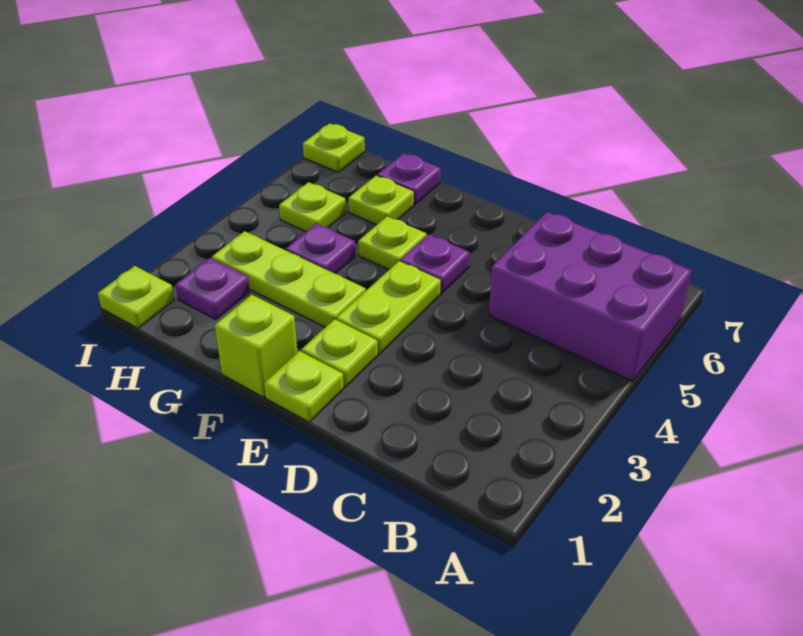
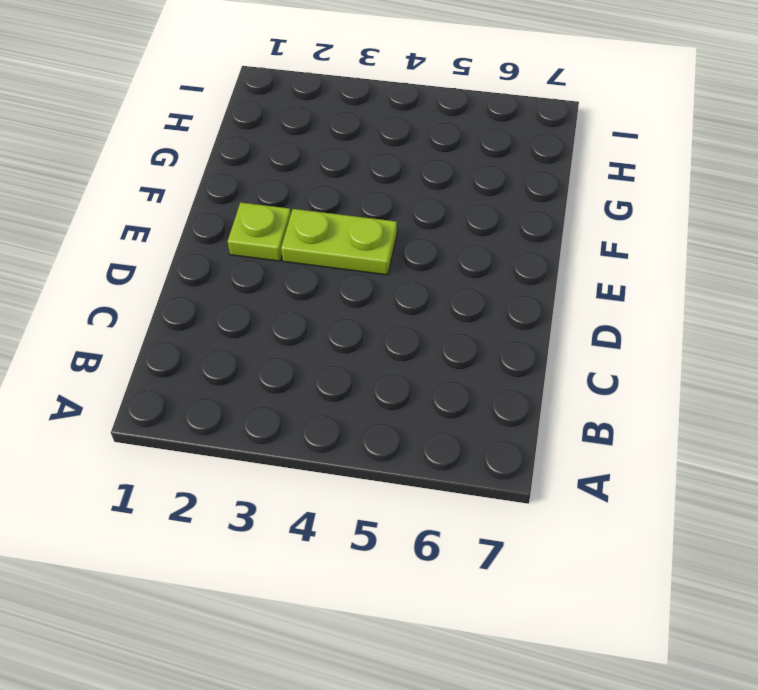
none -> purple brick A5:C6 level 1
none -> lime plate E1 level 1
none -> purple plate E5 level 1

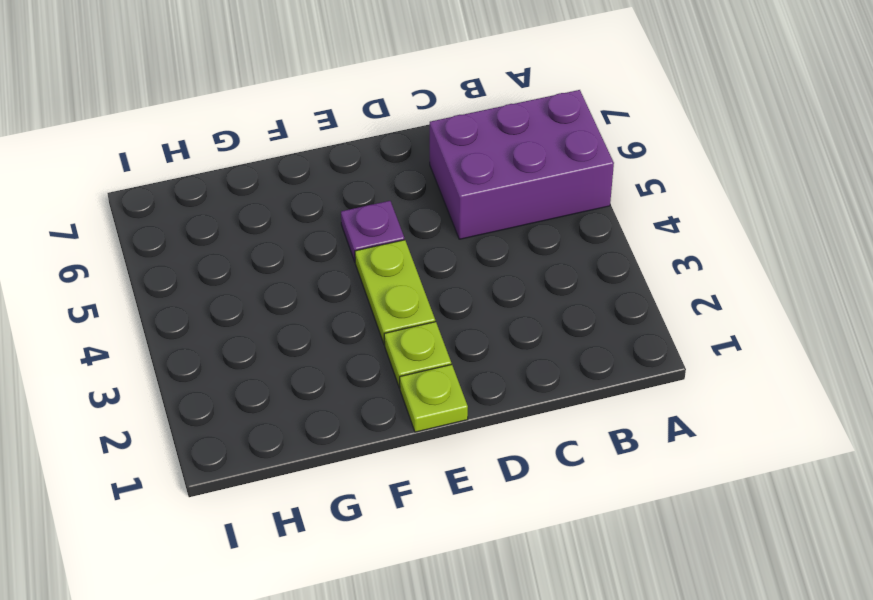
none -> lime brick F1 level 1
none -> lime plate F3:H3 level 1
none -> lime plate F5 level 1

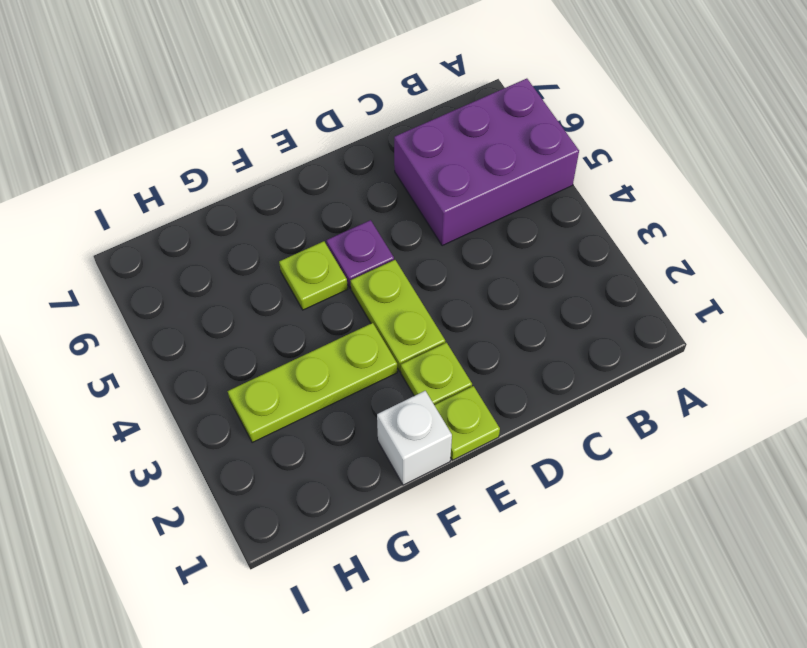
white brick F1 level 1 -> lime brick F1 level 1
none -> purple plate G4 level 1
none -> lime plate G6 level 1
none -> purple plate G7 level 1

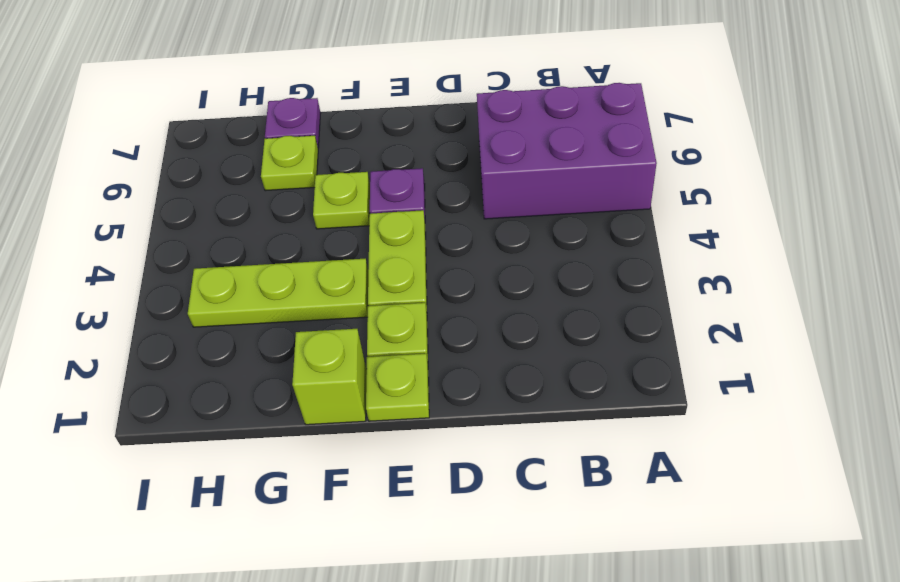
none -> purple plate G4 level 1
none -> purple plate H2 level 1
none -> lime plate H5 level 1

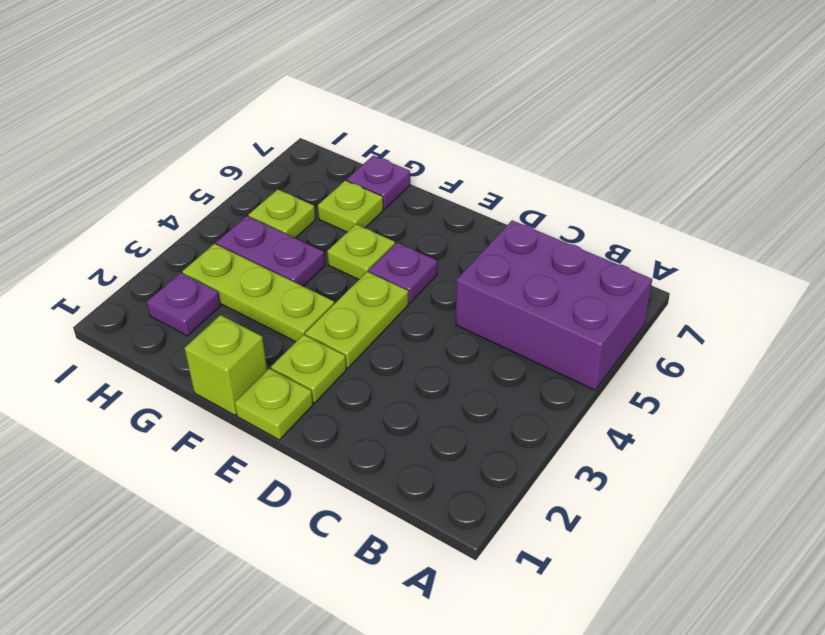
purple plate G4:H4 level 1 -> purple plate G4 level 1
none -> lime plate I1 level 1
none -> lime plate I7 level 1

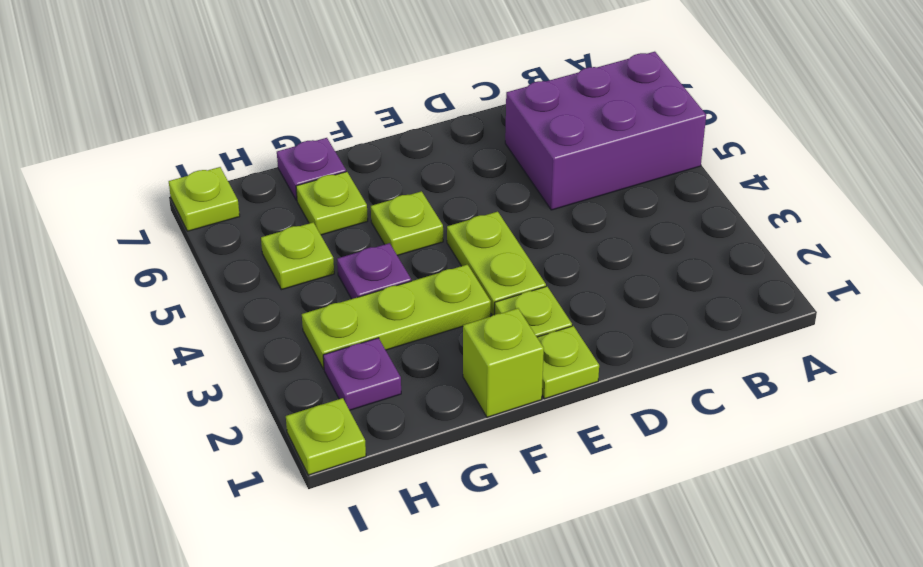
none -> purple plate E5 level 1

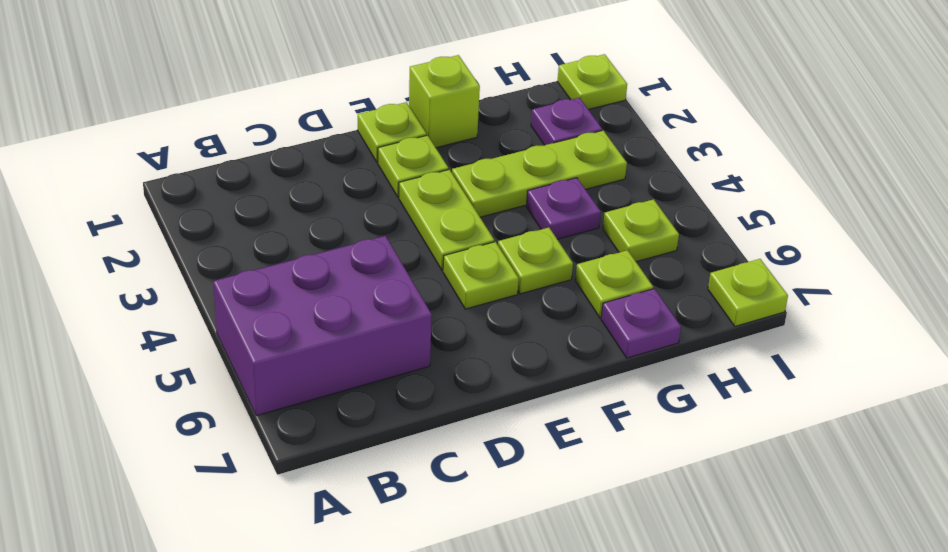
lime plate E5 level 1 -> purple plate E5 level 1

